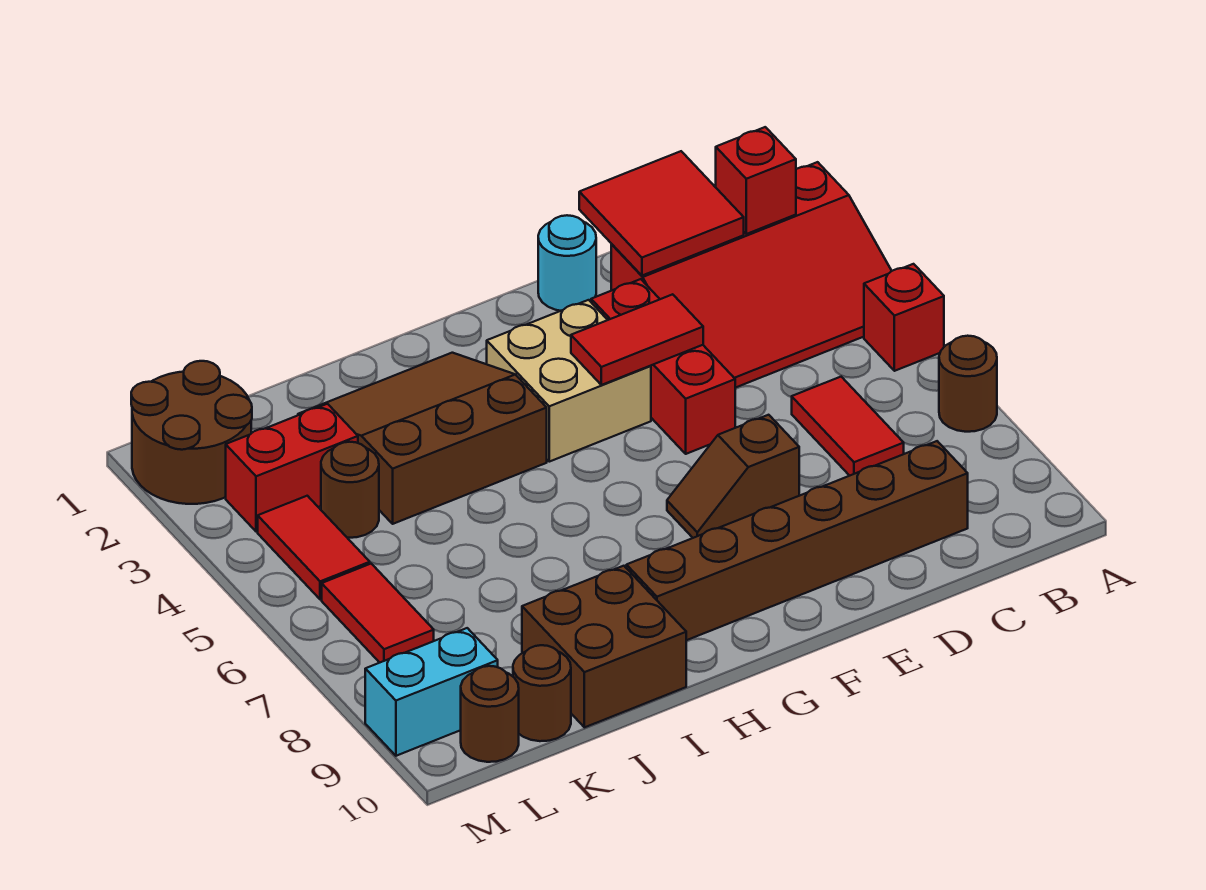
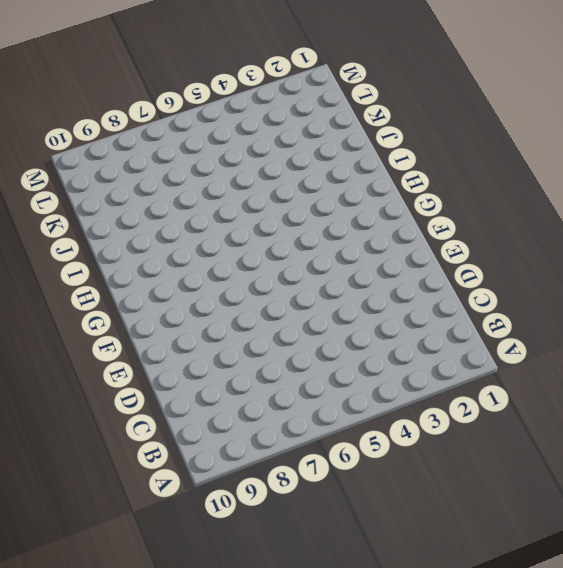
none -> red slope A2:D4 level 1 top 2
none -> red brick A5 level 1
none -> brown round brick A7 level 1

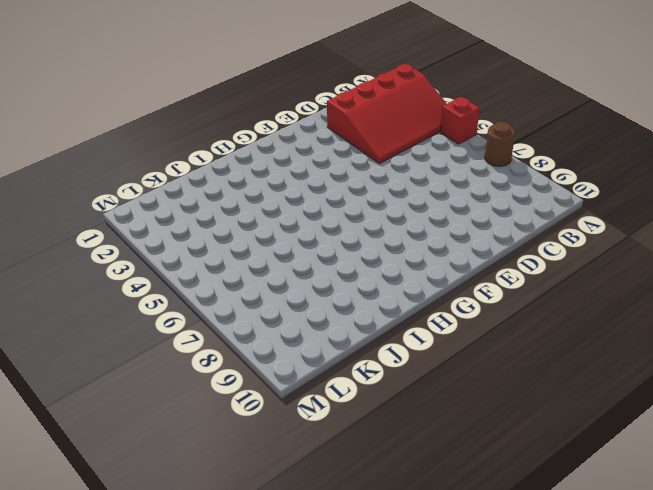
none -> red tile C6:C7 level 1
none -> brown brick C9:H9 level 1
none -> cyan round brick E1 level 1

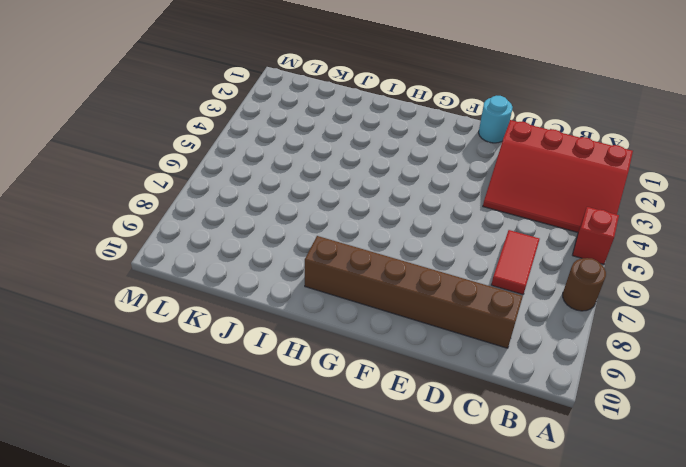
none -> red brick E3:E5 level 1
none -> brown slope E7:F7 level 1 top E
none -> tan brick F3:G4 level 1

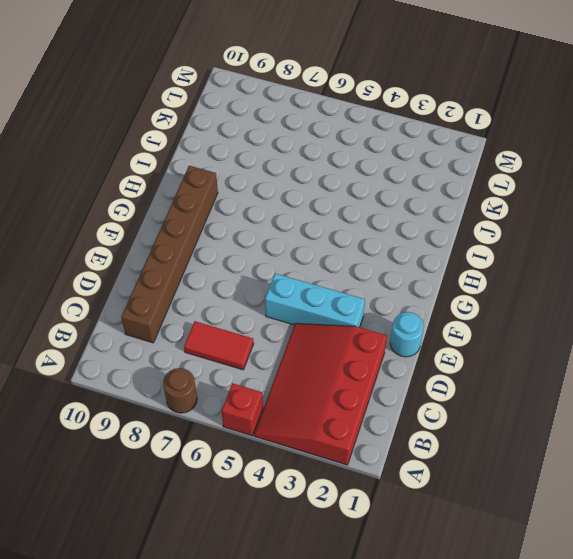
cyan brick E3:E5 level 1 -> red brick E3:E5 level 1
none -> brown slope E7:F7 level 1 top E
none -> tan brick F3:G4 level 1
none -> brown slope H2:J4 level 1 top 4

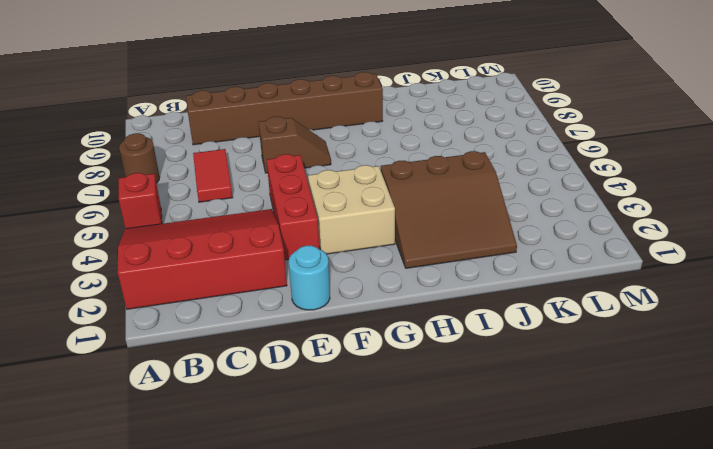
none -> brown brick I9:J10 level 1
none -> red brick K3:L3 level 1
none -> brown round brick K4 level 1

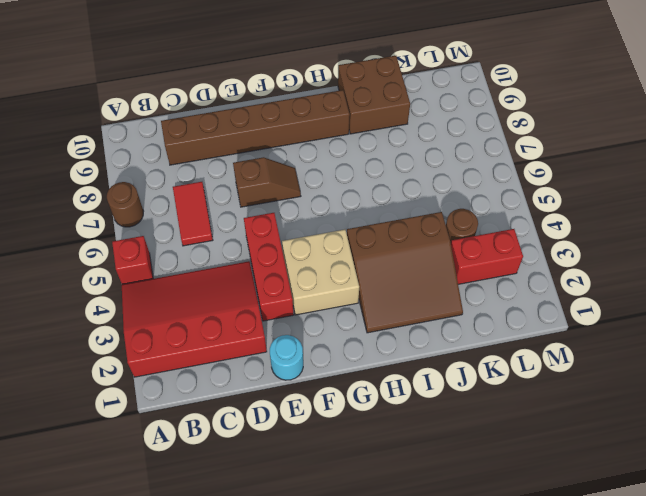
none -> brown round brick K10 level 1
none -> brown round brick L1:M2 level 1
none -> red tile L4:L5 level 1

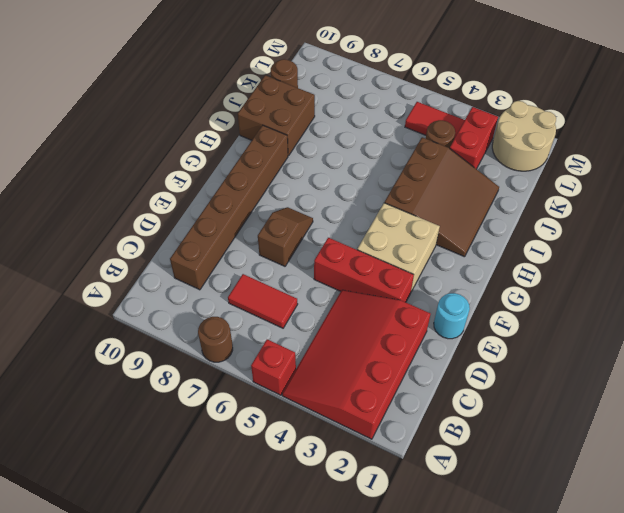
tan round brick L1:M2 level 1 -> brown round brick L1:M2 level 1
none -> red tile L6:L7 level 1
none -> cyan brick L9:M9 level 1
none -> brown round brick L10 level 1

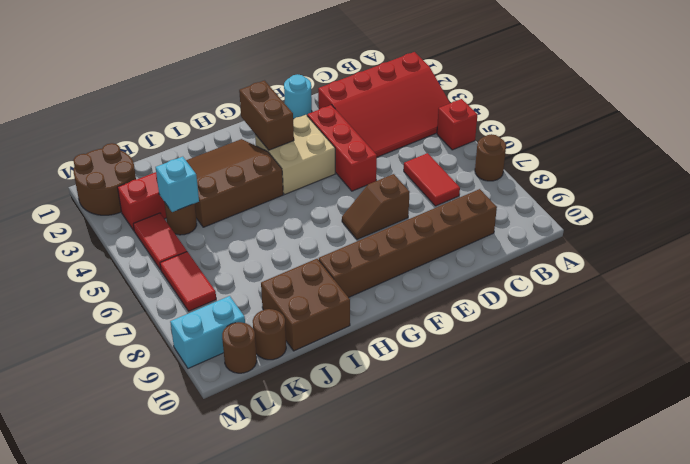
brown brick G2:G3 level 2 -> none
cyan brick K4 level 2 -> none
none -> red brick B2 level 2
none -> red tile C1:D2 level 2
none -> red tile E4:F4 level 2

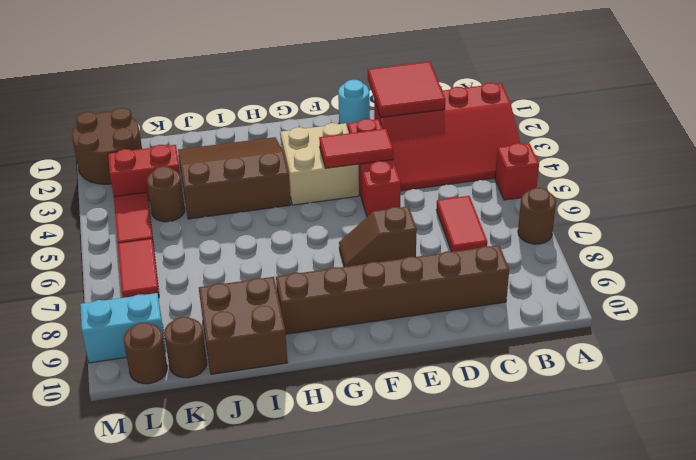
none -> red brick B2 level 2

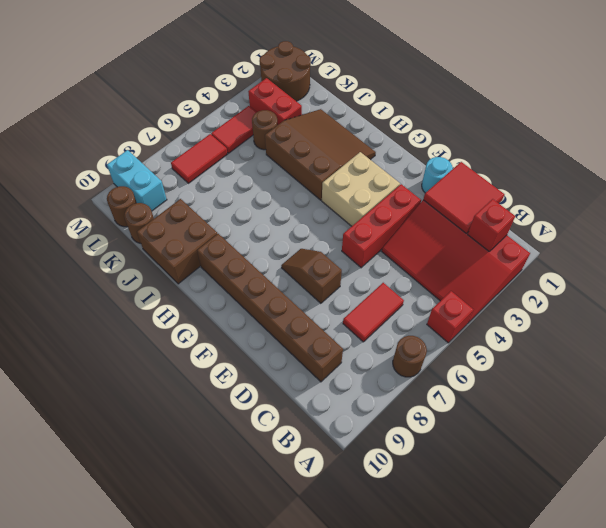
none -> red tile E4:F4 level 2

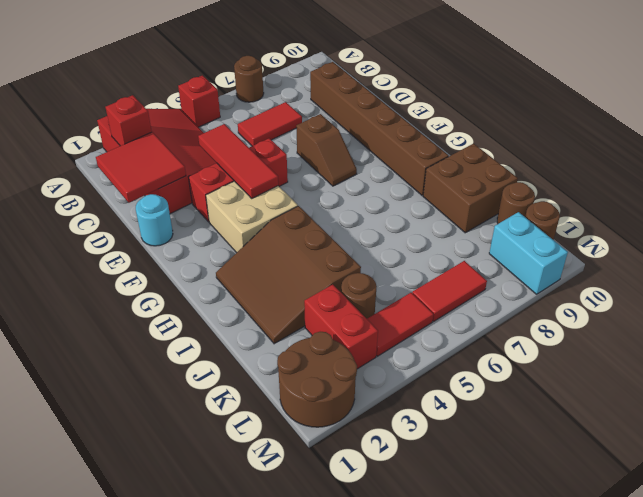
red tile D4:F4 level 2 -> red tile E4:F4 level 2

